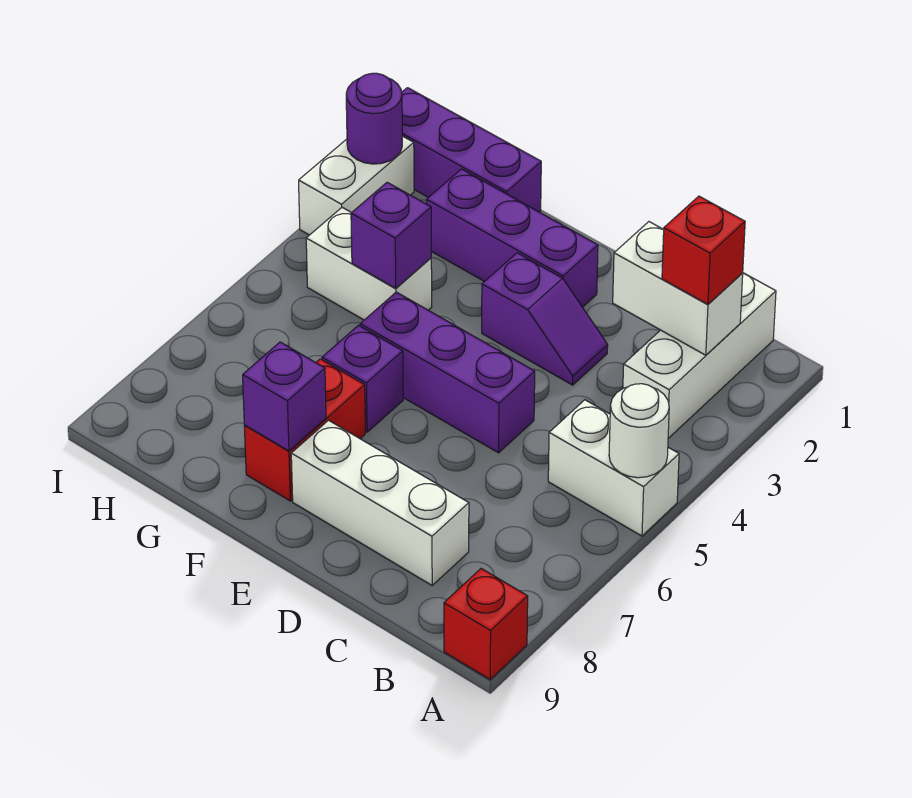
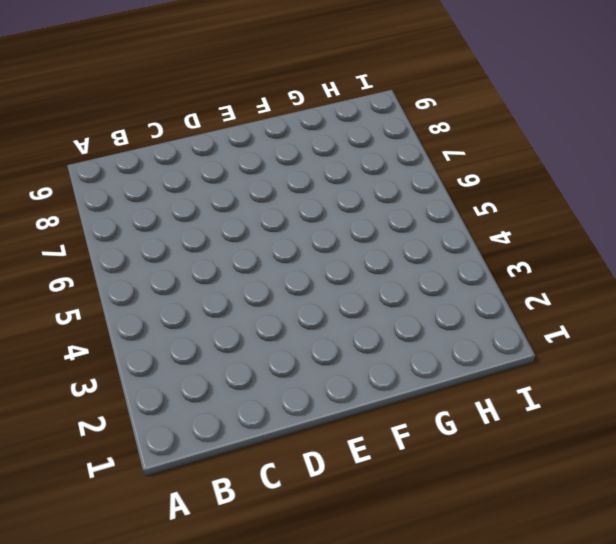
none -> white brick A5:B5 level 1
none -> red brick A9 level 1
none -> white brick B1:B3 level 1

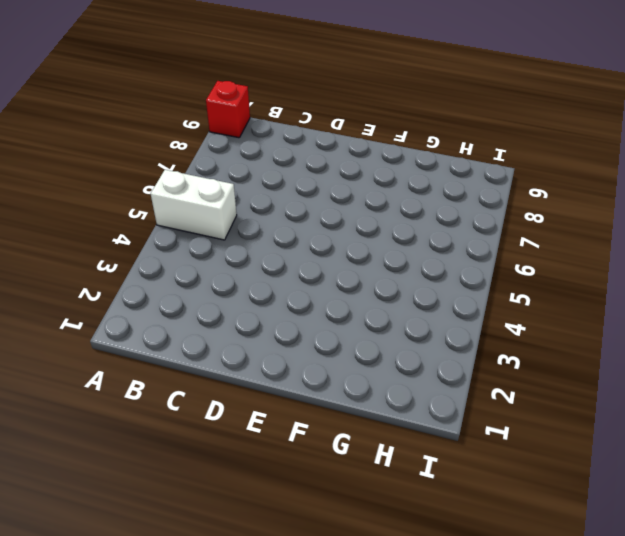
none -> white brick B1:B3 level 1
none -> white brick C8:E8 level 1
none -> purple slope D3:E3 level 1 top E

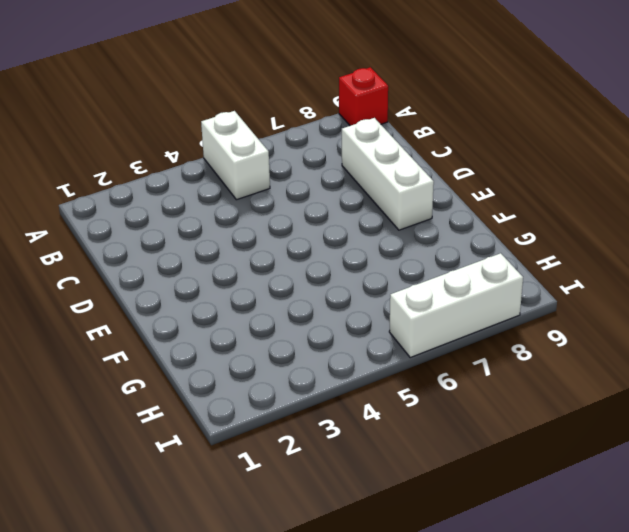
white brick I6:I8 level 1 -> white brick B1:B3 level 1
none -> purple slope D3:E3 level 1 top E
none -> purple brick D5:F5 level 1
none -> purple brick E2:G2 level 1

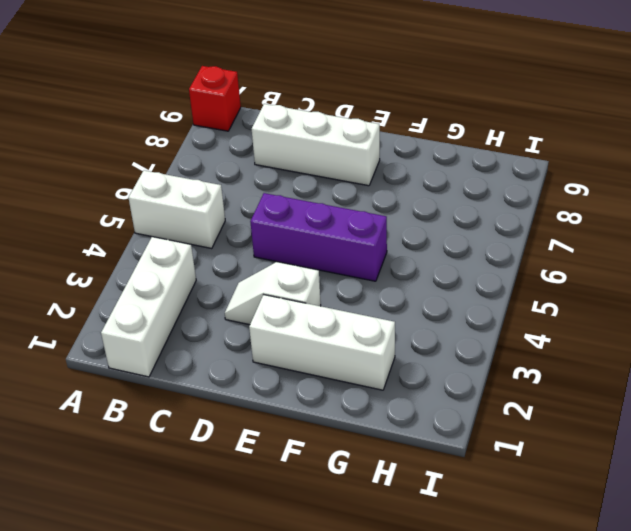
white slope D3:E3 level 1 top E -> purple slope D3:E3 level 1 top E
white brick E2:G2 level 1 -> purple brick E2:G2 level 1
none -> purple brick F6 level 1
none -> red brick F7:F8 level 1
none -> purple brick G1:I1 level 1

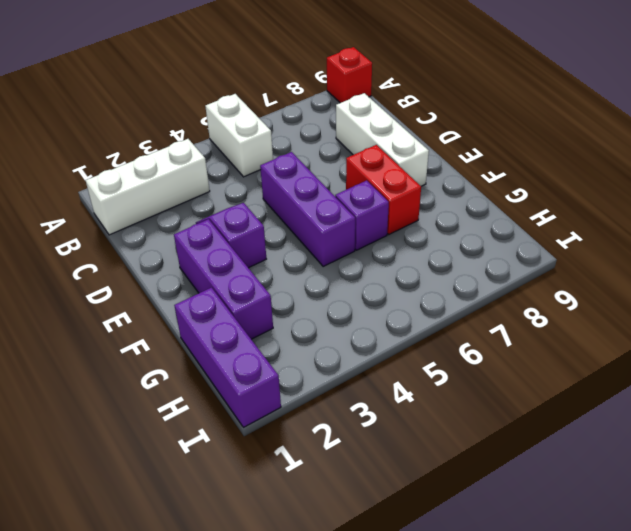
red brick E7:F7 level 1 -> red brick F7:F8 level 1
none -> white brick G4:H4 level 1
none -> white brick I2:I3 level 1
none -> white round brick A5 level 2

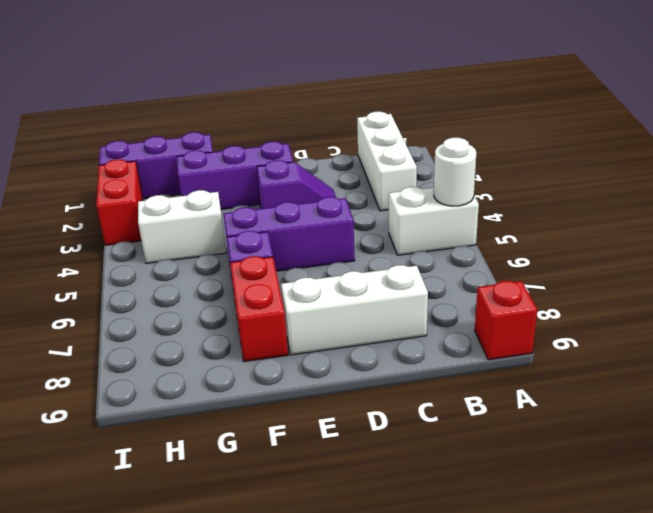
red brick I2:I3 level 1 -> white brick I2:I3 level 1
none -> white brick B2:C2 level 2
none -> purple brick F8 level 2
none -> purple brick G4 level 2

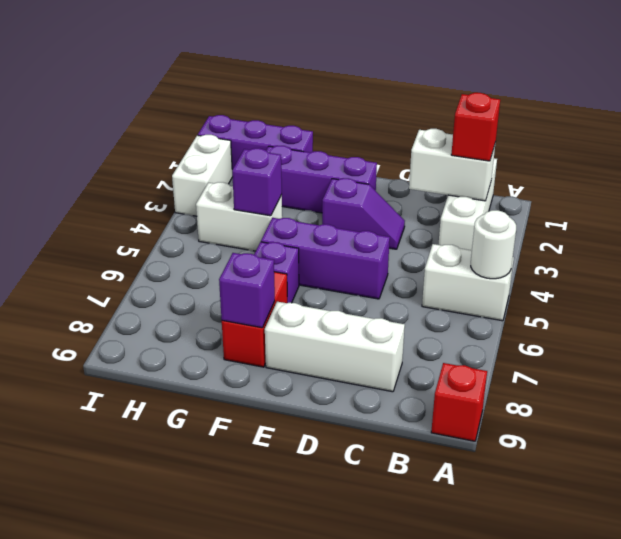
none -> purple round brick I2 level 2

